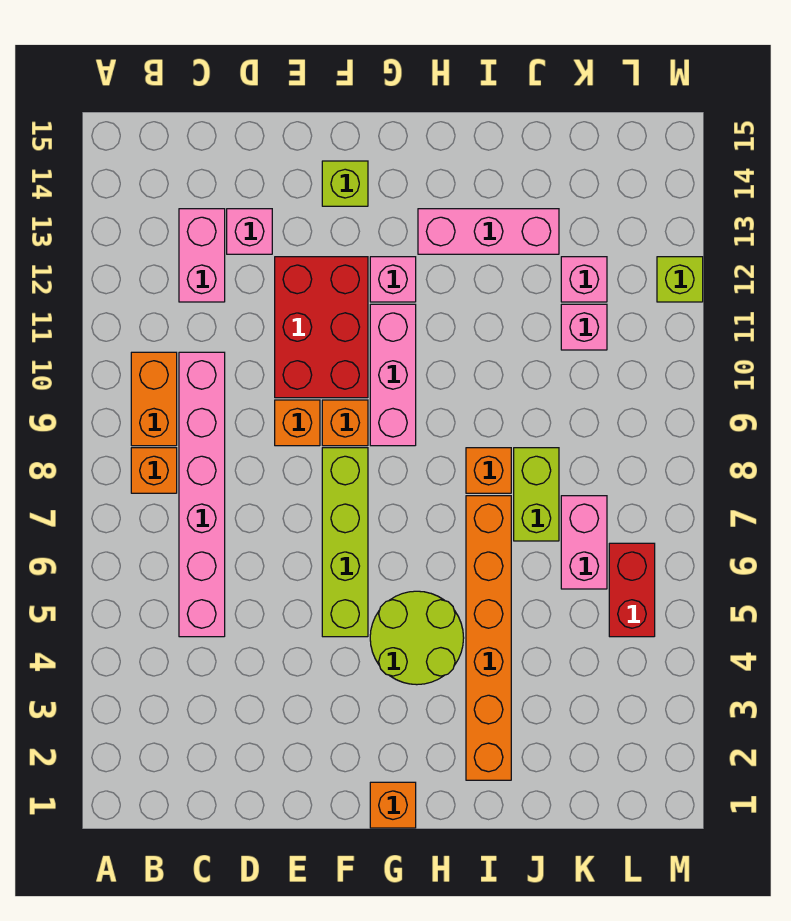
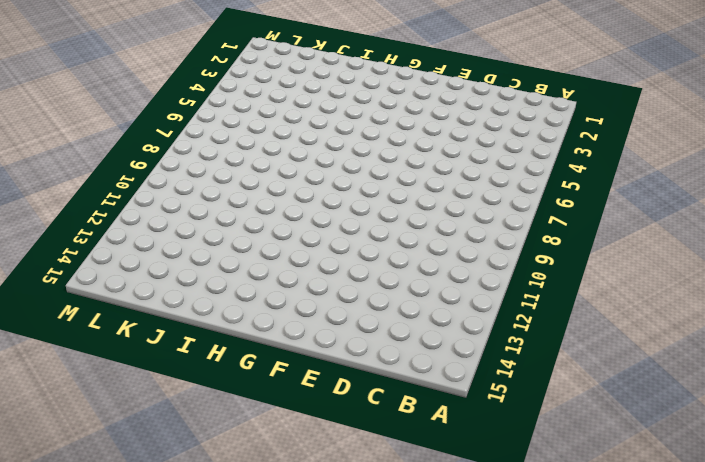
none -> orange brick B8 level 1
none -> orange brick B9:B10 level 1
none -> pink brick C5:C10 level 1

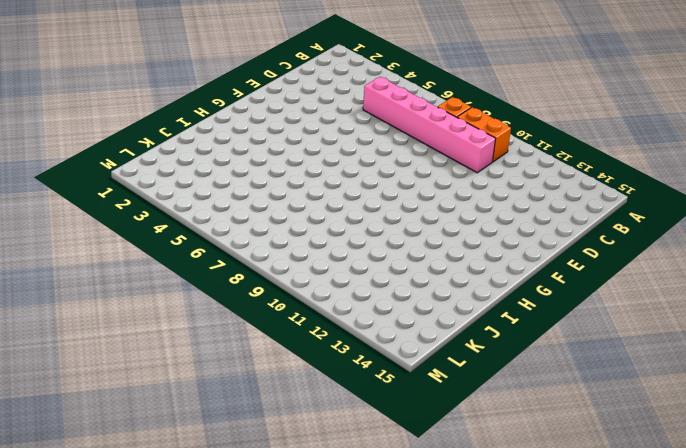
none -> pink brick C12:C13 level 1
none -> pink brick D13 level 1
none -> orange brick E9 level 1

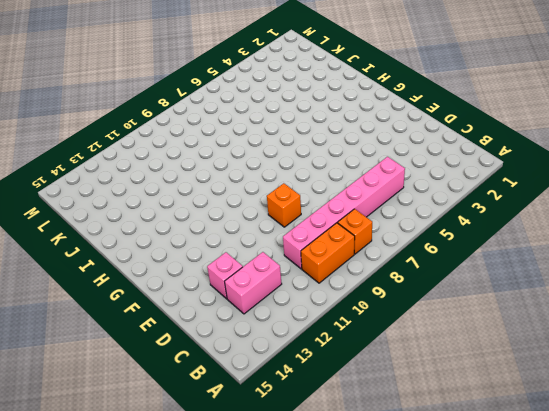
none -> red brick E10:F12 level 1
none -> lime brick F5:F8 level 1
none -> orange brick F9 level 1

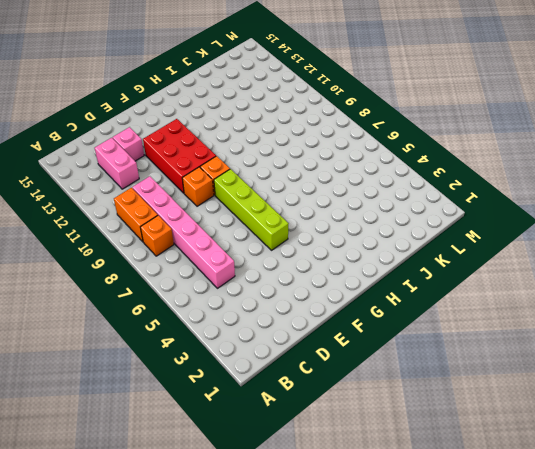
none -> lime brick F14 level 1
none -> orange brick G1 level 1
none -> lime round brick G4:H5 level 1

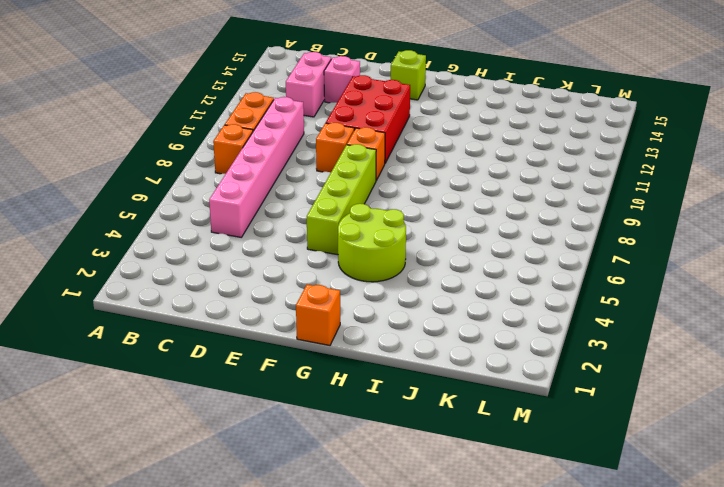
none -> pink brick G9:G11 level 1
none -> pink brick G12 level 1
none -> pink brick H13:J13 level 1

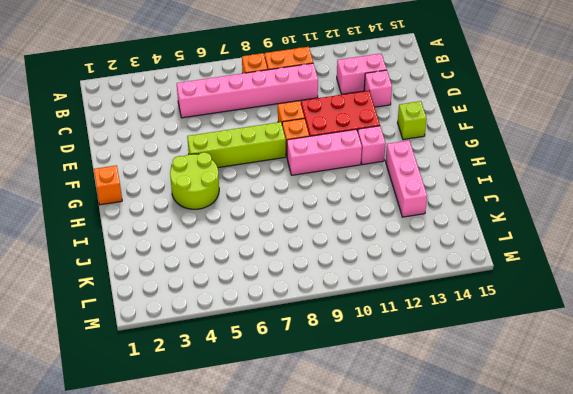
none -> orange brick I2:I7 level 1
none -> orange brick I8 level 1
none -> lime brick J7:J8 level 1

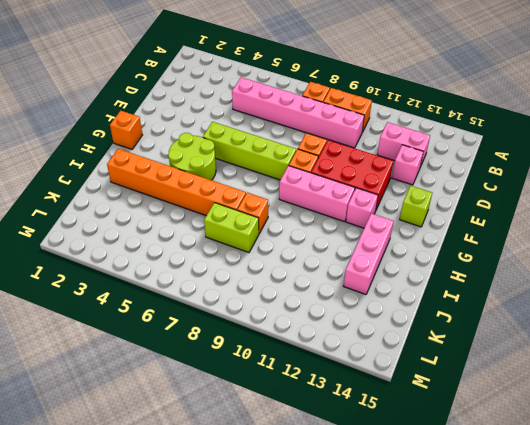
none -> pink brick K6:K7 level 1
none -> pink brick K11 level 1
none -> pink brick K12 level 1

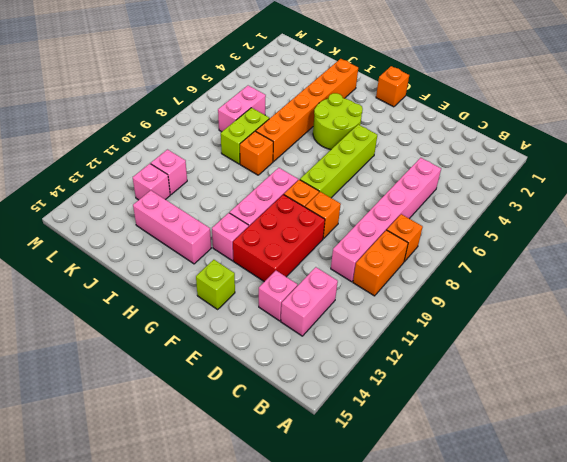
none -> red brick L5:L6 level 1
none -> lime brick M12 level 1

